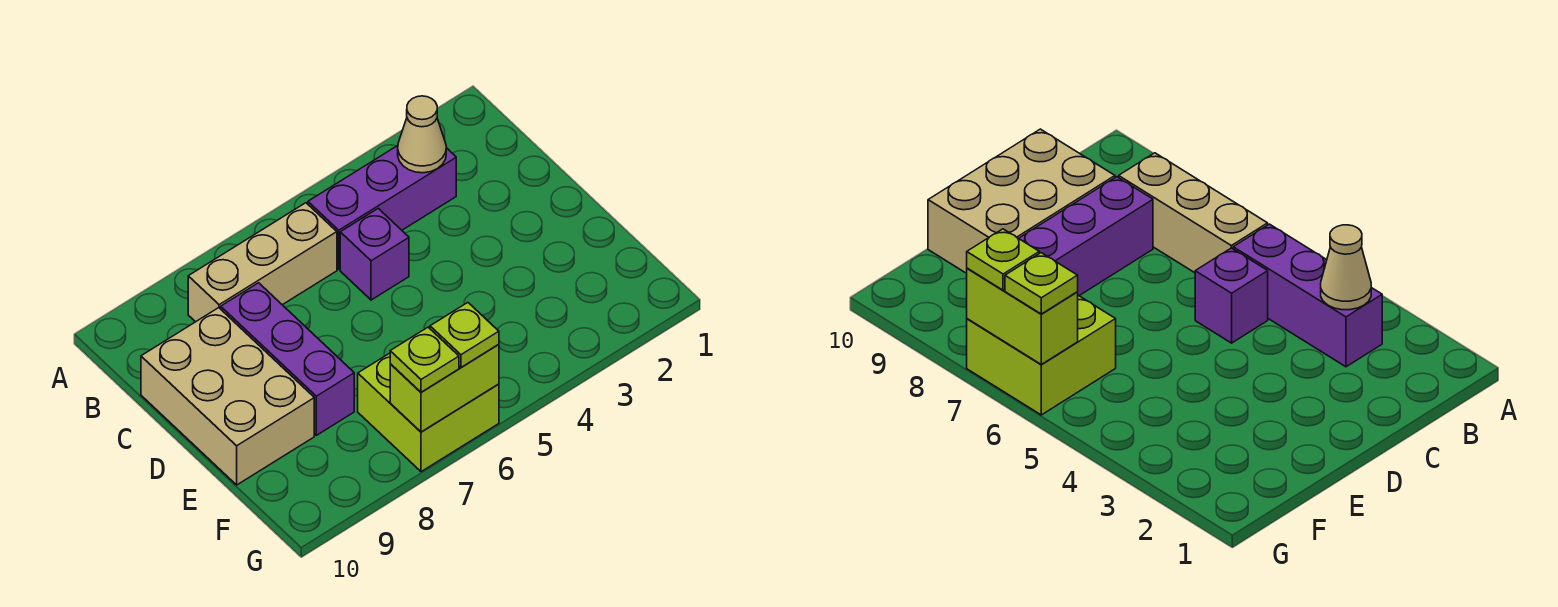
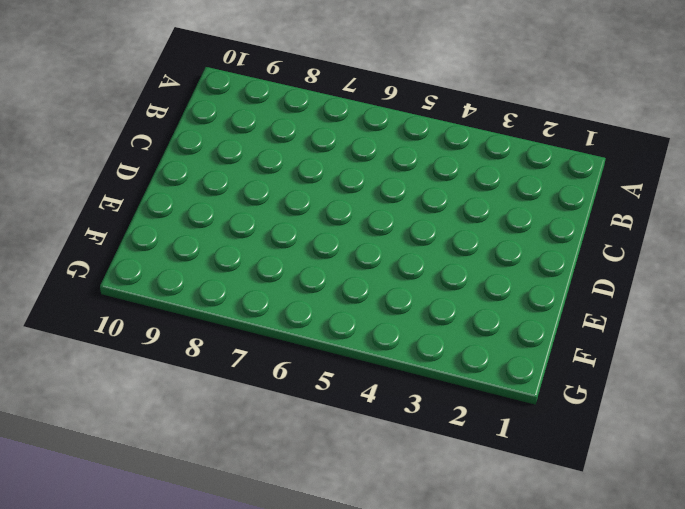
none -> purple brick B3:B5 level 1
none -> tan brick B6:B8 level 1

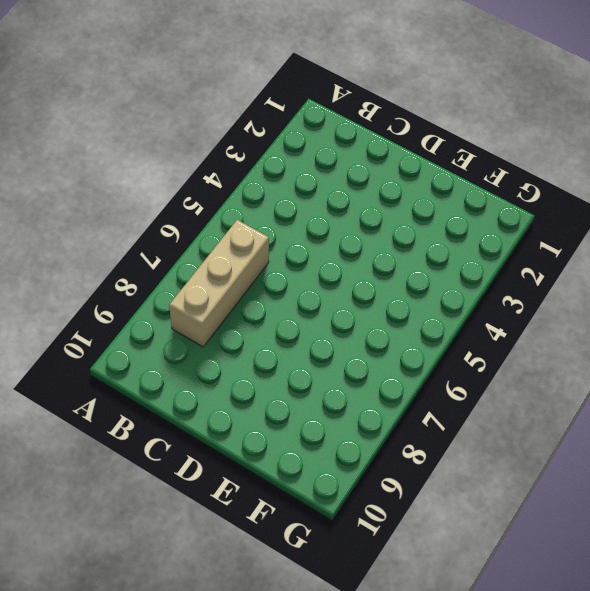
none -> purple brick B3:B5 level 1
none -> purple brick C5 level 1

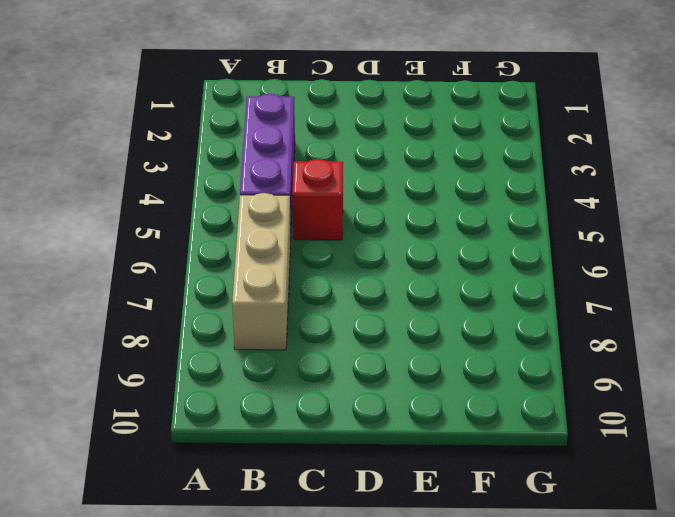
red brick C5 level 1 -> purple brick C5 level 1
none -> purple brick C8:E8 level 1
none -> tan brick C9:E10 level 1

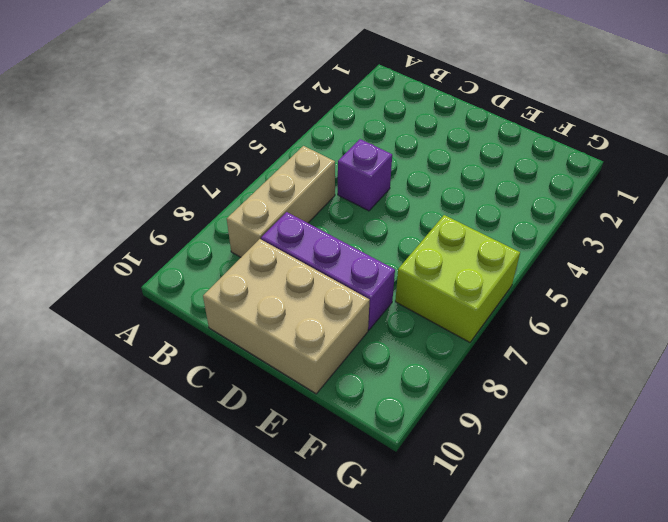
none -> purple brick B3:B5 level 1
none -> tan cone B3 level 2

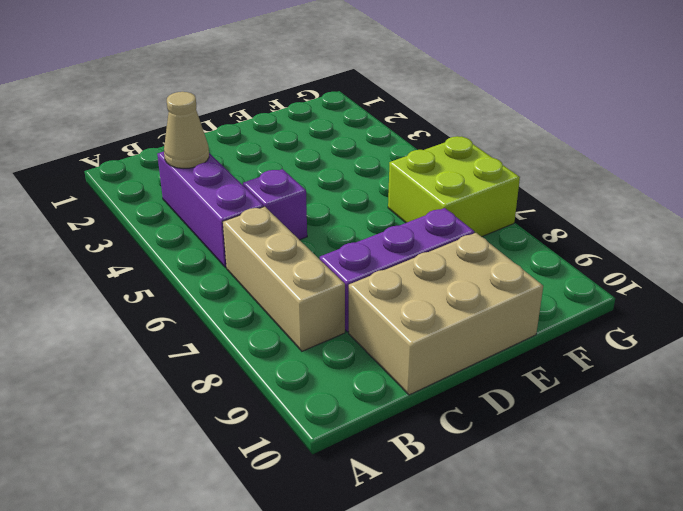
none -> lime brick G6:G7 level 2
none -> lime plate G6 level 3

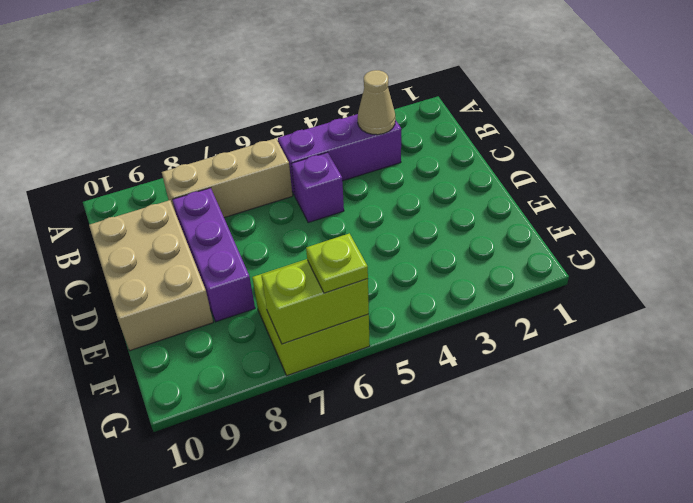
none -> lime plate G7 level 3

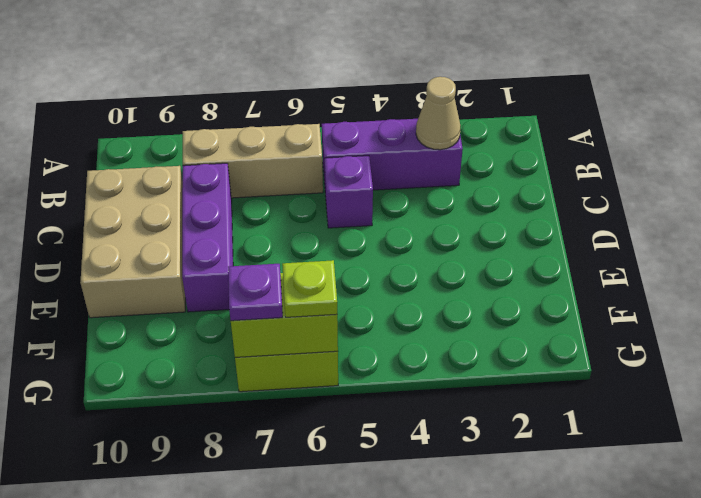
purple plate G7 level 3 -> lime plate G7 level 3

